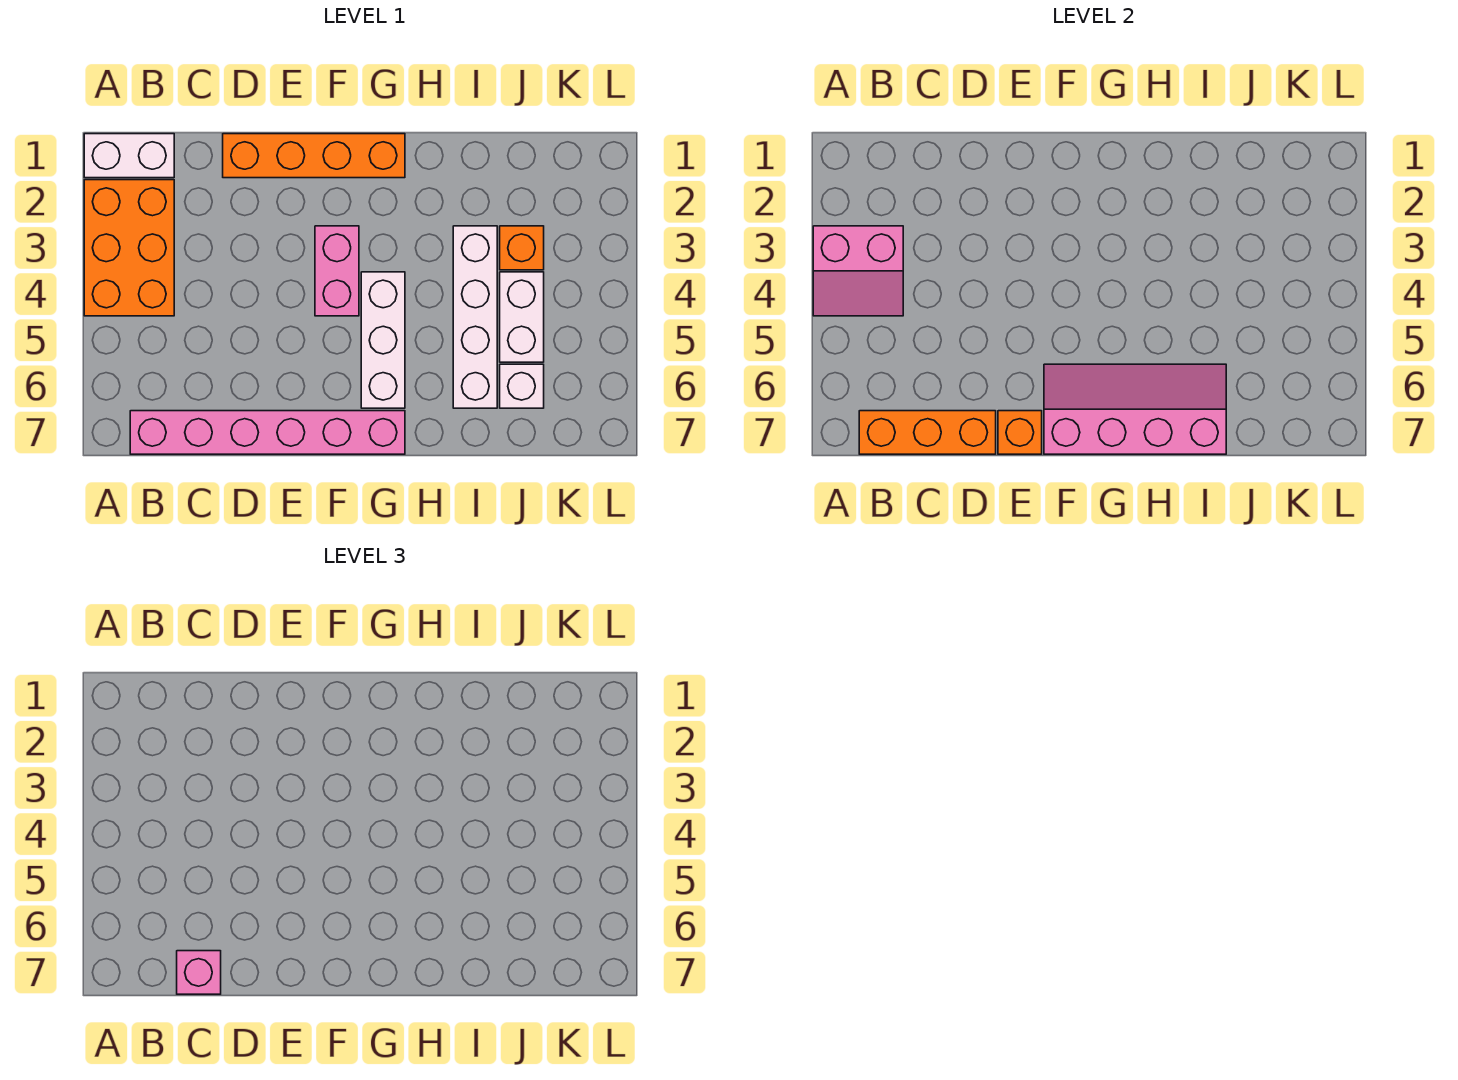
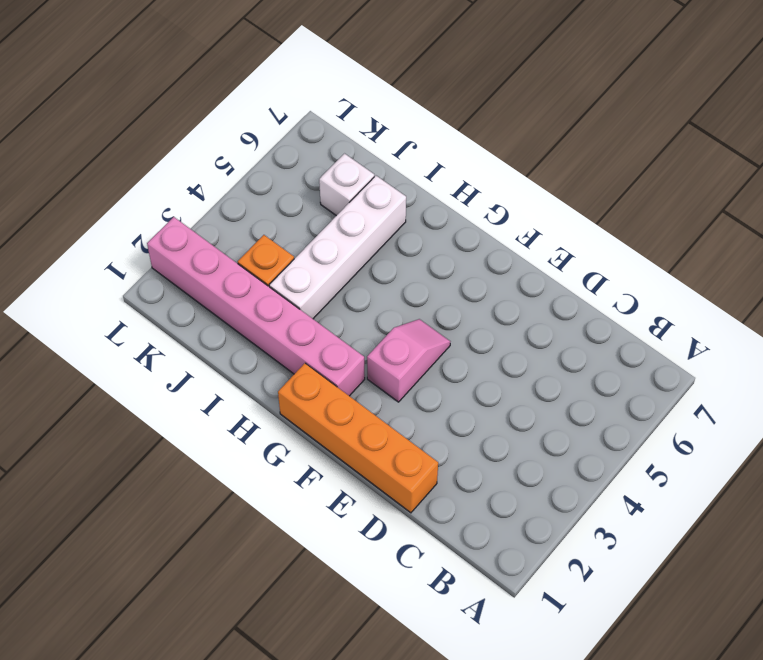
pink slope F3:F4 level 1 top 3 -> pink brick F3:F4 level 1
pink brick G2:L2 level 1 -> pink brick B7:G7 level 1
none -> white brick A1:B1 level 1
none -> orange brick A2:B4 level 1
none -> white brick G4:G6 level 1

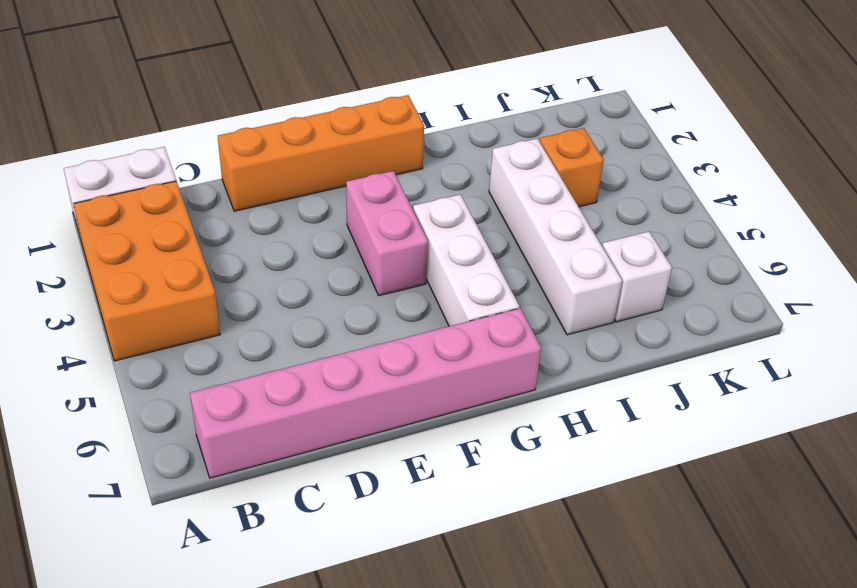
none -> white brick J4:J5 level 1
none -> pink slope A3:B4 level 2 top 3
none -> orange brick B7:D7 level 2

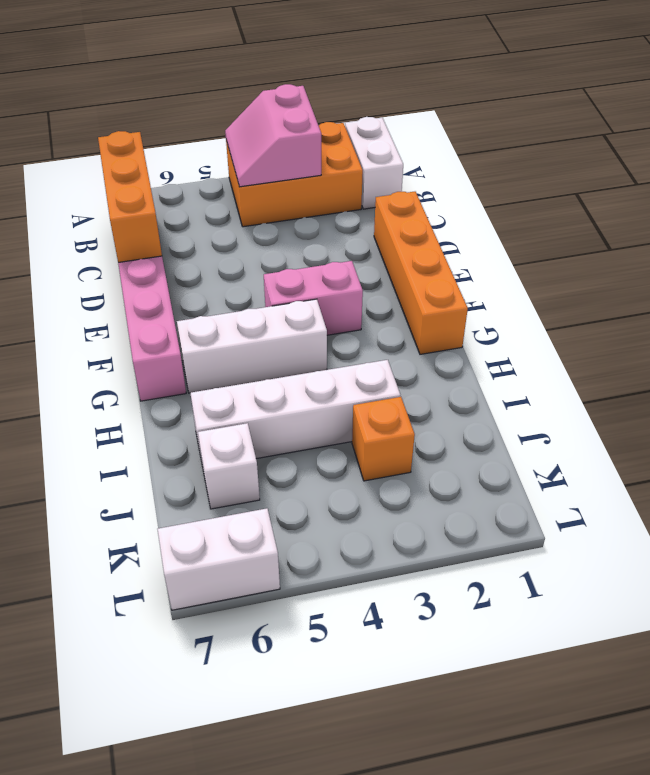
white brick L6:L7 level 1 -> white brick J4:J5 level 1
none -> orange brick E7 level 2
none -> pink slope F6:I7 level 2 top 7
none -> pink brick C7 level 3

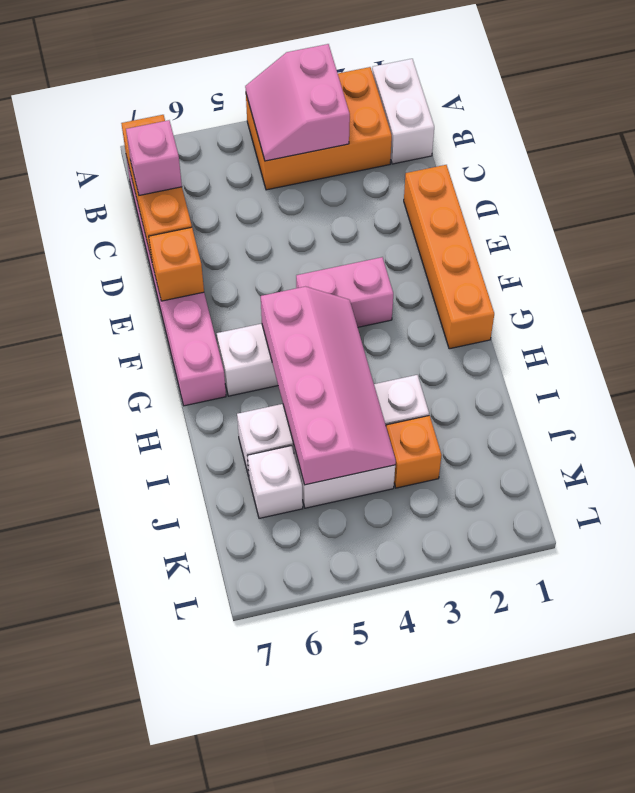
pink slope G4:J5 level 2 top 5 -> pink slope F6:I7 level 2 top 7

